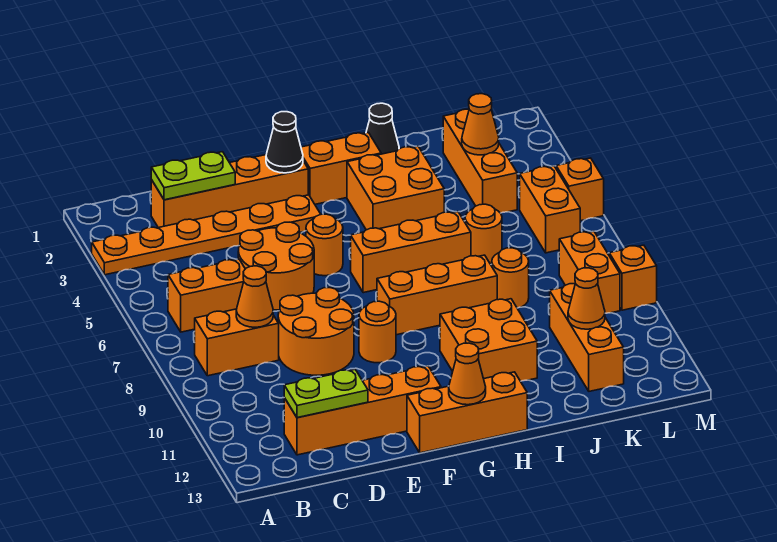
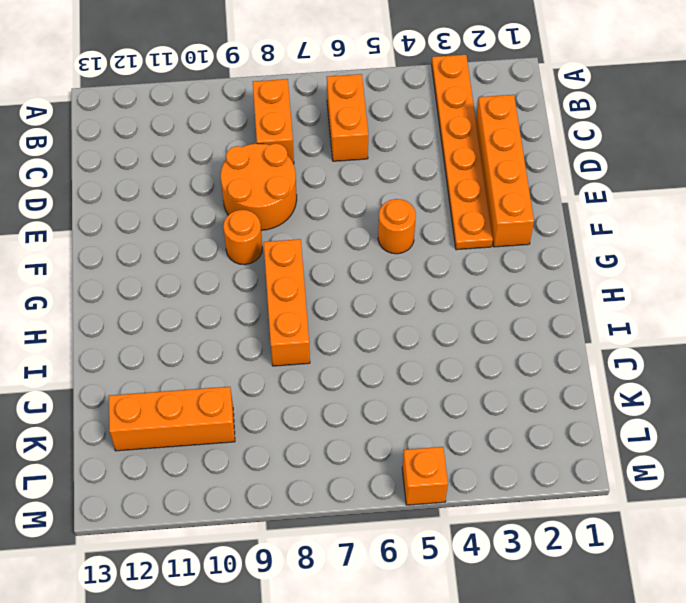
none -> orange brick C12:F12 level 1
none -> orange round brick D5:E6 level 1
none -> orange brick F13:H13 level 1
none -> orange brick G2:H2 level 1

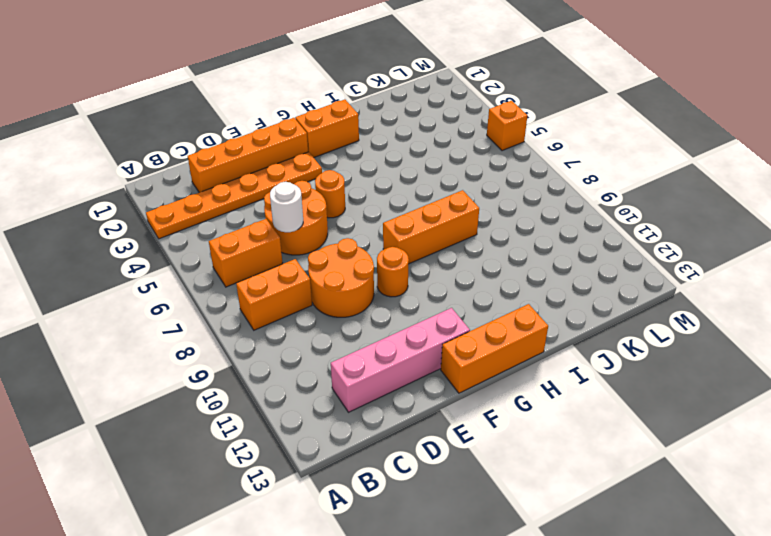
pink brick C12:F12 level 1 -> orange brick C12:F12 level 1
white round brick D6 level 2 -> none
none -> orange brick G6:I6 level 1
none -> orange brick H3:I4 level 1
none -> orange brick H10:I11 level 1
none -> black cone I1 level 1

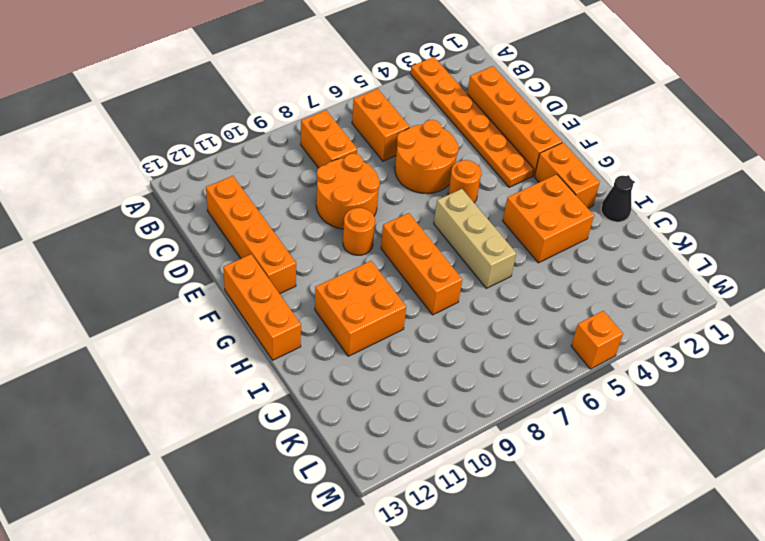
tan brick G6:I6 level 1 -> orange brick G6:I6 level 1
none -> orange round brick J6 level 1
none -> orange round brick J8 level 1
none -> orange brick K2:K4 level 1
none -> orange brick K10:K12 level 1

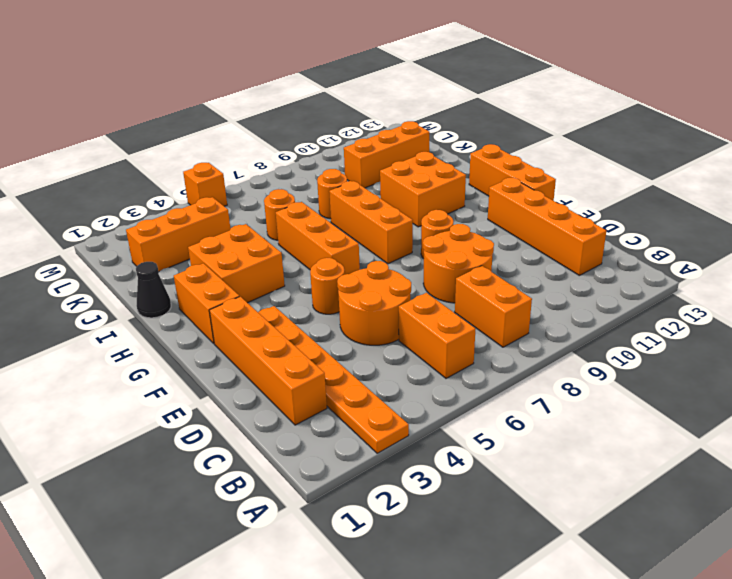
none -> orange brick L5:L6 level 1
none -> orange brick L8:L9 level 1
none -> orange brick M9 level 1
none -> lime plate C2:D2 level 2

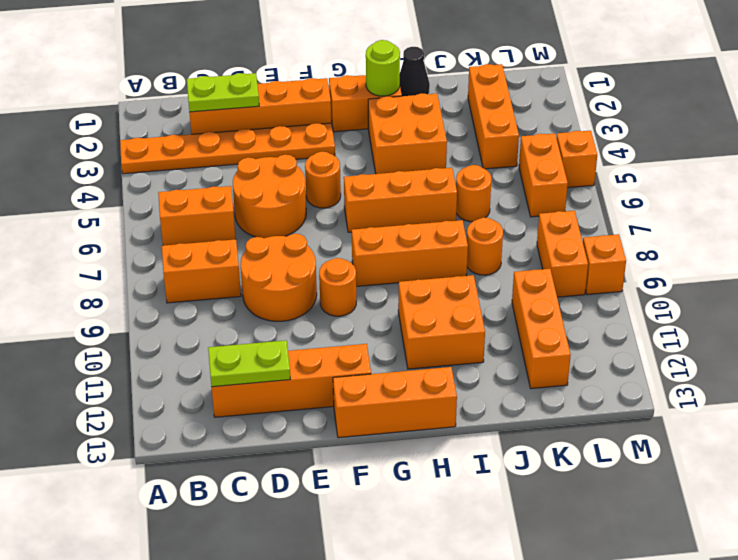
lime round brick H2 level 2 -> none
none -> orange cone C8 level 2
none -> black cone F2 level 2
none -> orange cone G13 level 2
none -> orange cone K3 level 2

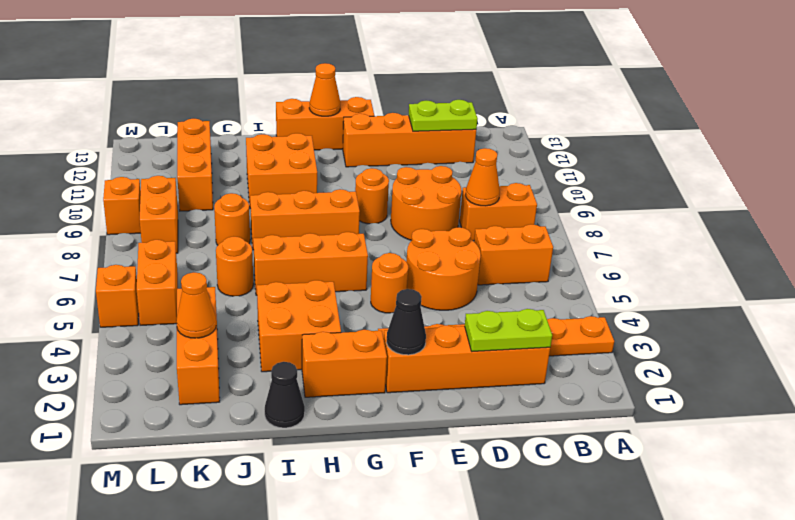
none -> orange cone K11 level 2

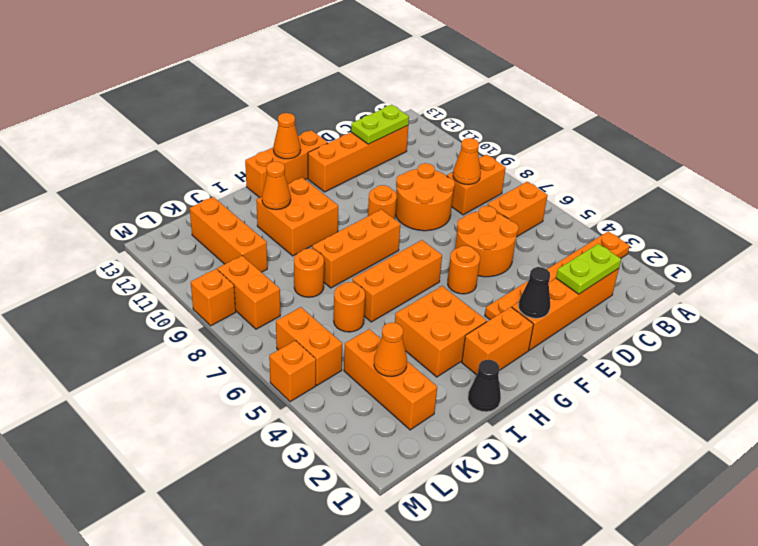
orange cone I11 level 2 -> orange cone K11 level 2

